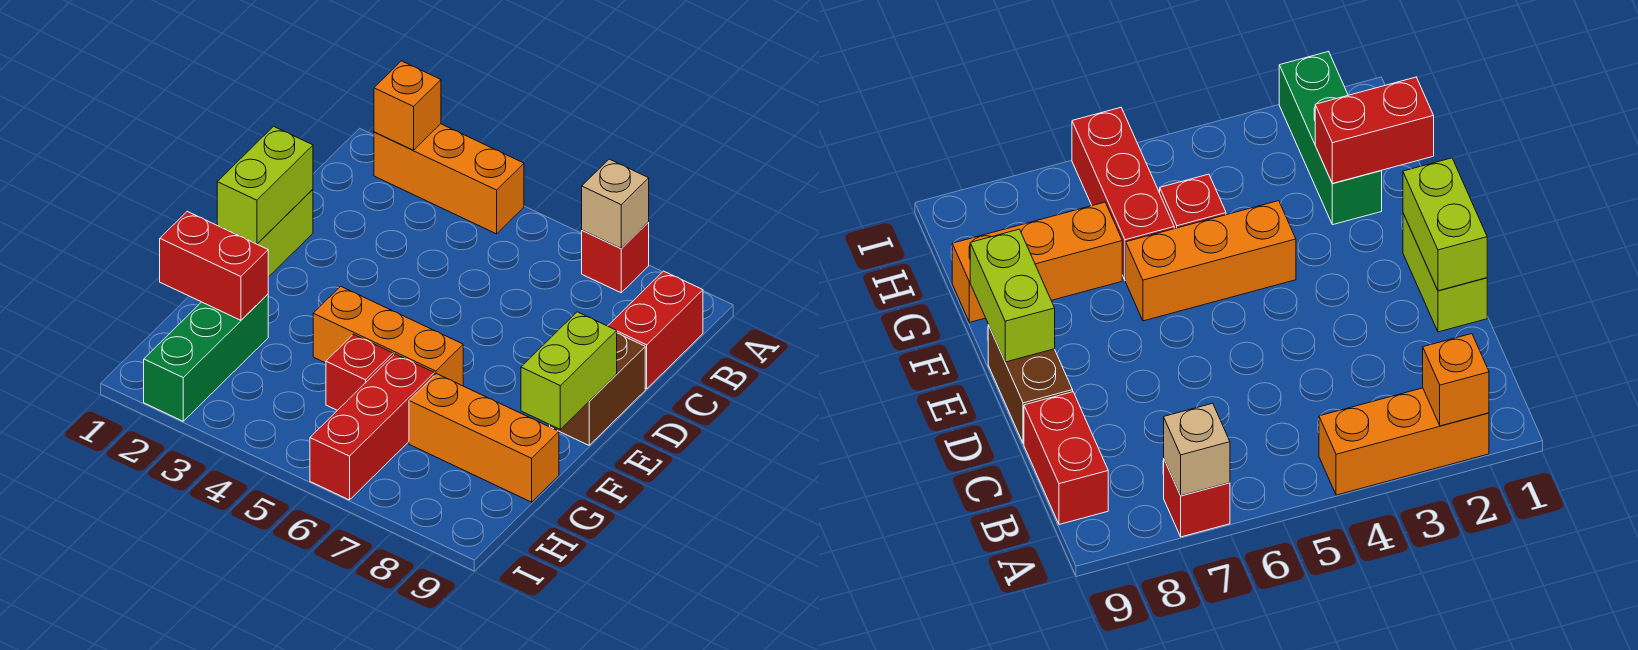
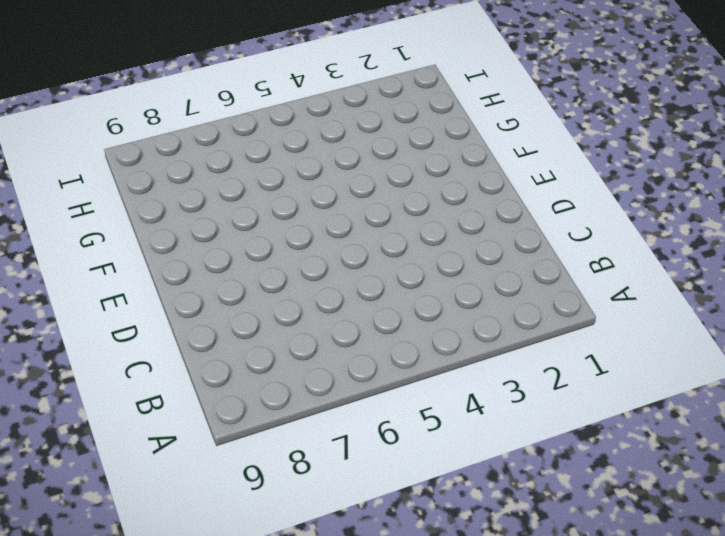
none -> orange brick A2:A4 level 1
none -> red brick A7 level 1
none -> red brick B9:C9 level 1

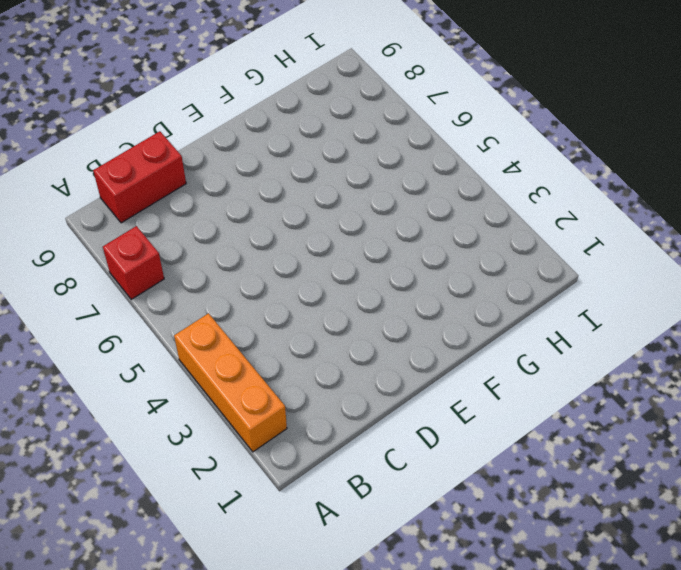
none -> lime brick D1:E1 level 1
none -> brown brick D9:E9 level 1
none -> orange brick F4:F6 level 1

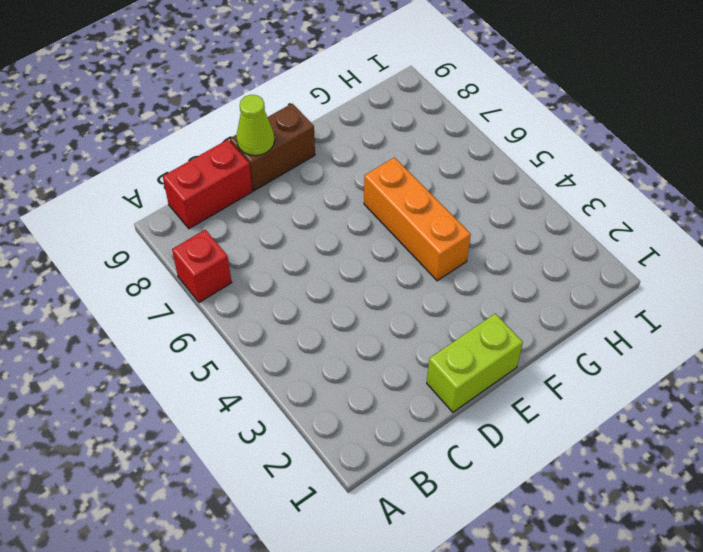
lime cone D9 level 2 -> none
none -> orange brick A2:A4 level 1
none -> green brick G2:I2 level 1
none -> red brick G5 level 1

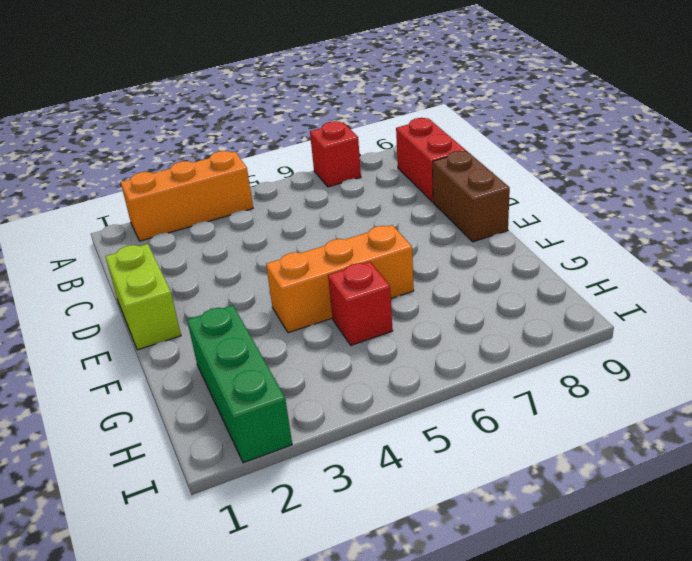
none -> red brick G6:I6 level 1
none -> orange brick G7:G9 level 1
none -> orange brick A2 level 2

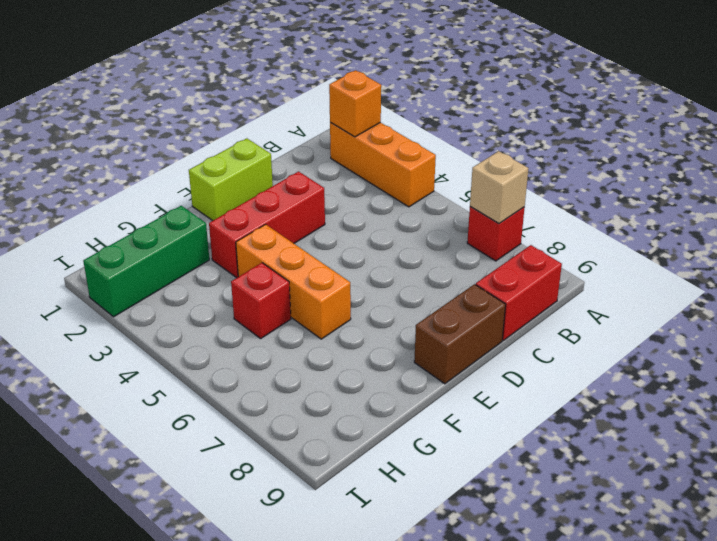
red brick D3:F3 level 1 -> red brick G6:I6 level 1
none -> orange brick G7:G9 level 1
none -> lime brick D1:E1 level 2
none -> lime brick E9:F9 level 2

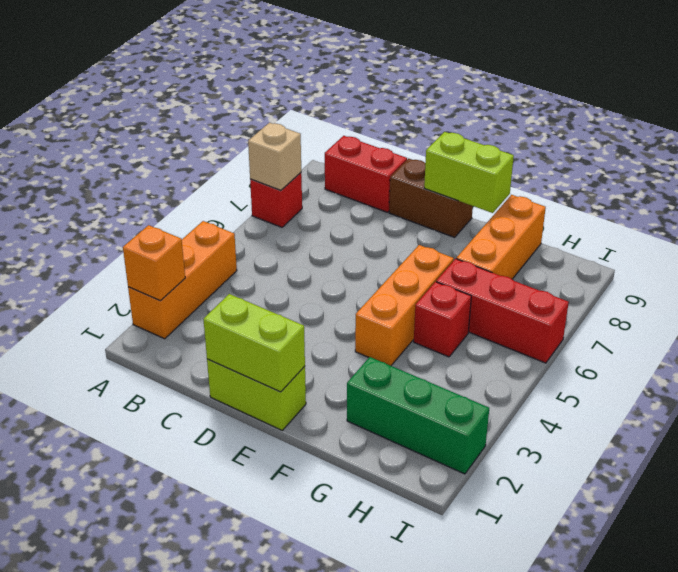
none -> red brick G1:G2 level 2

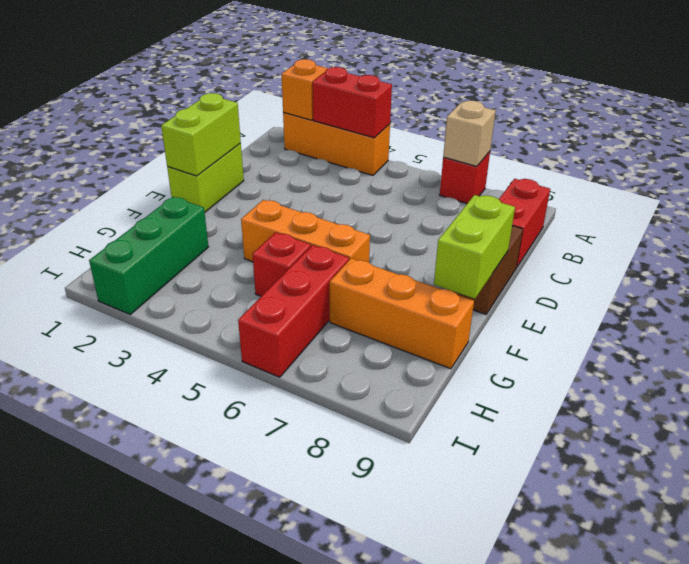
red brick A3:A4 level 2 -> red brick G1:G2 level 2

